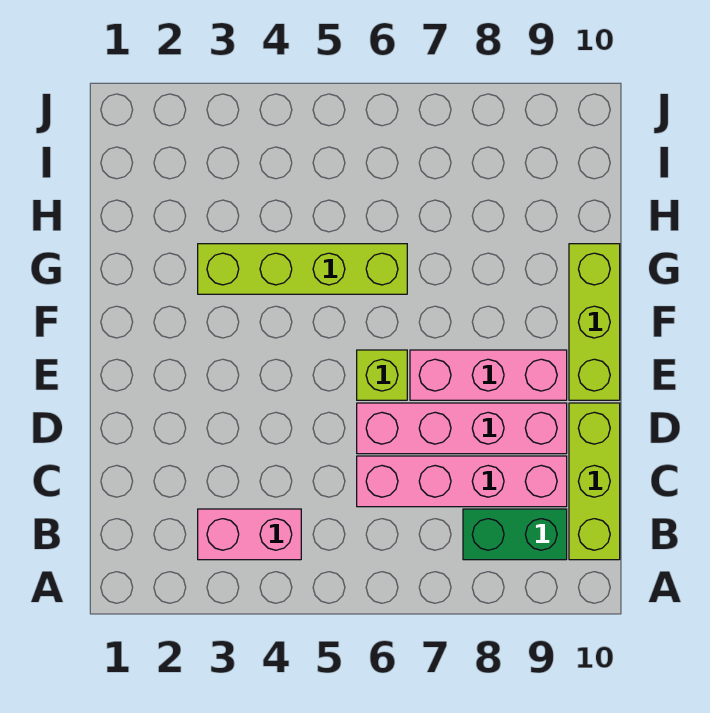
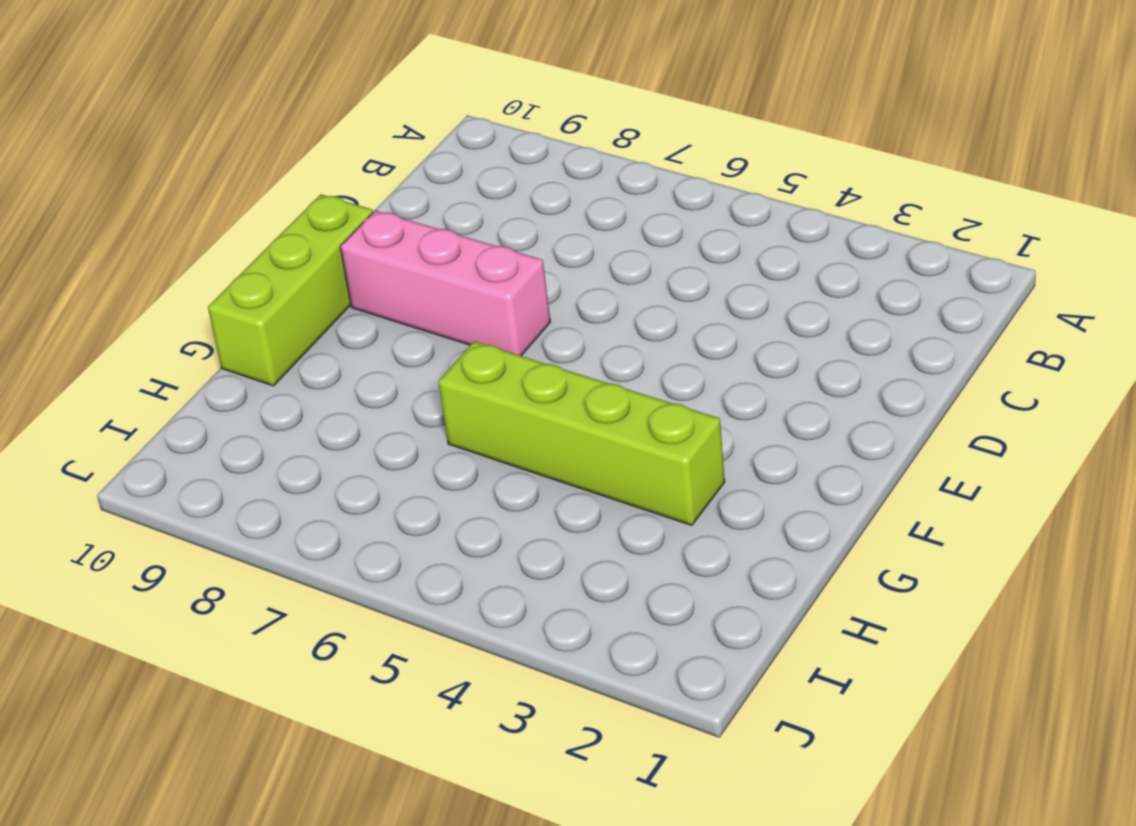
none -> pink brick B3:B4 level 1
none -> green brick B8:B9 level 1

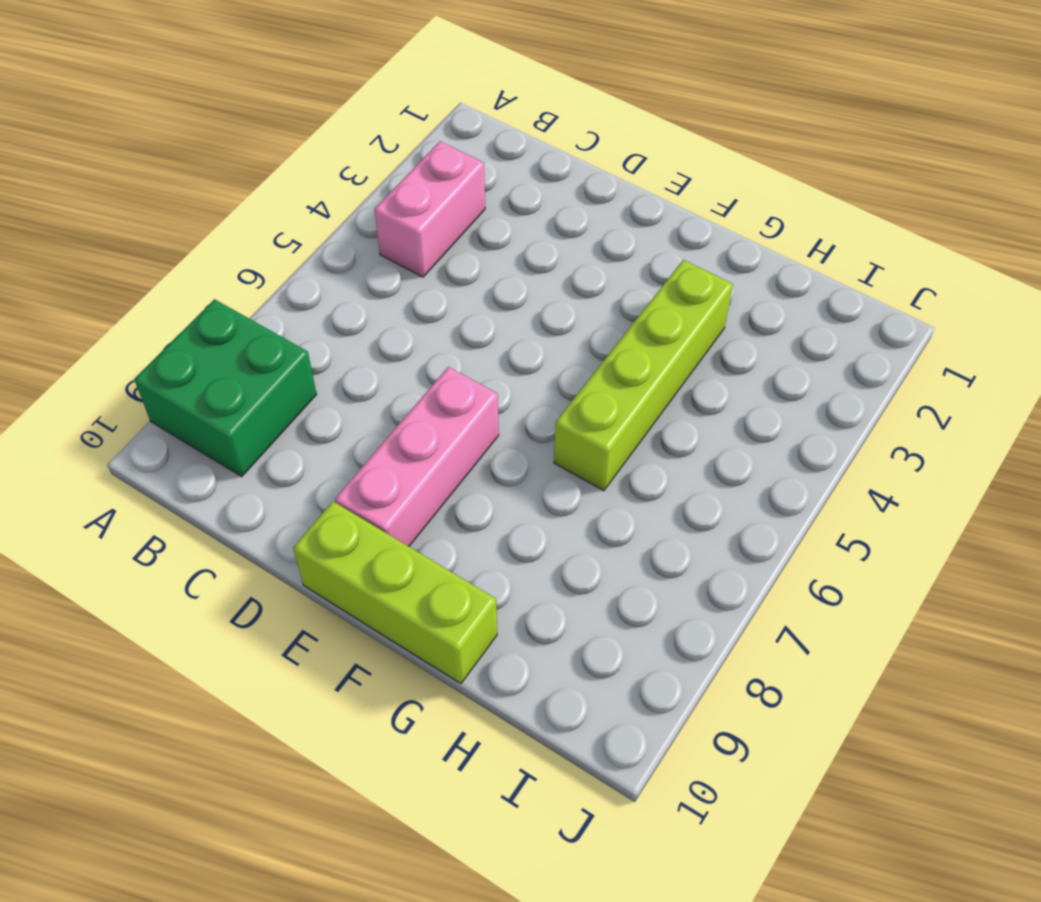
green brick A8:B9 level 1 -> green brick B8:B9 level 1
none -> lime brick B10:D10 level 1
none -> pink brick C6:C9 level 1

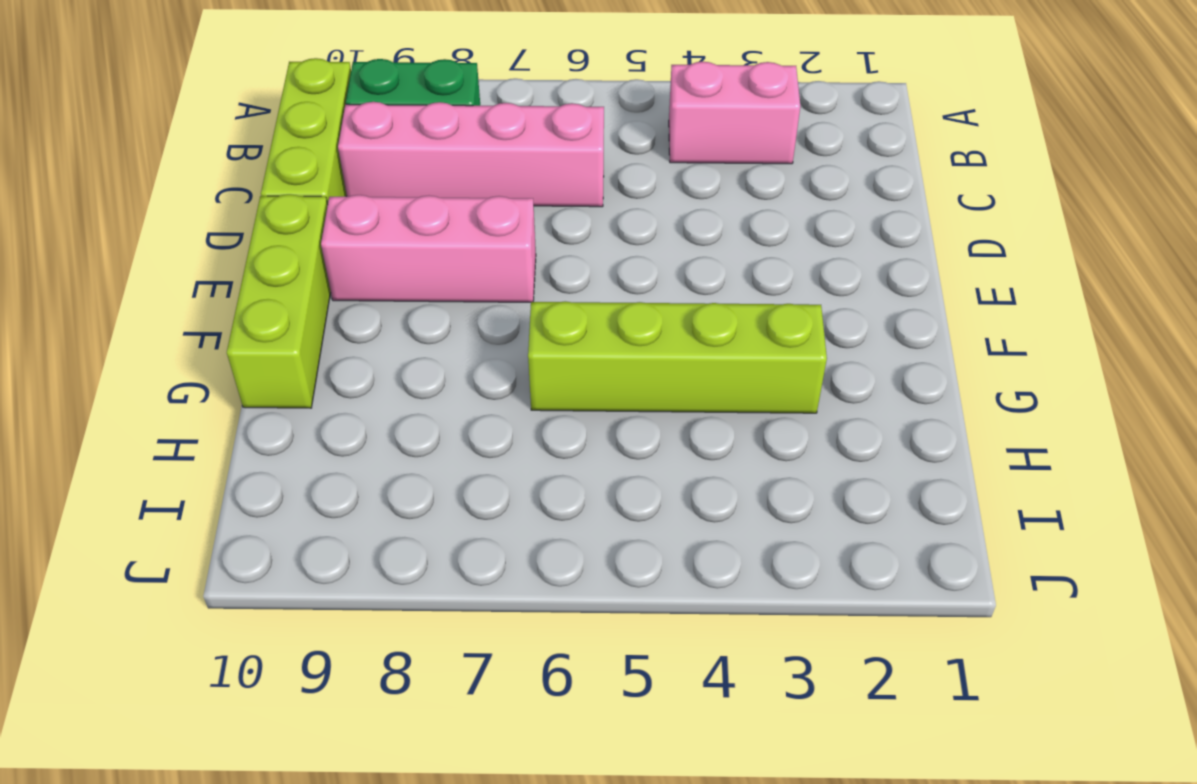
none -> pink brick D6:D9 level 1
none -> lime brick E6 level 1

